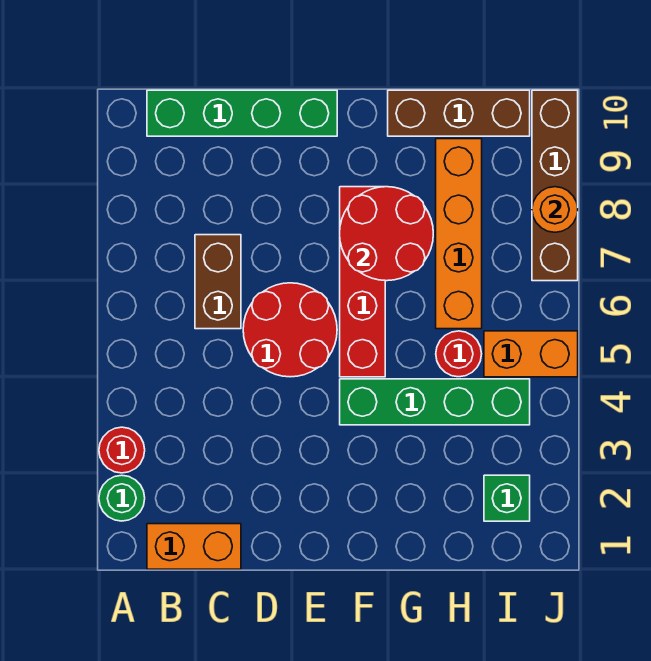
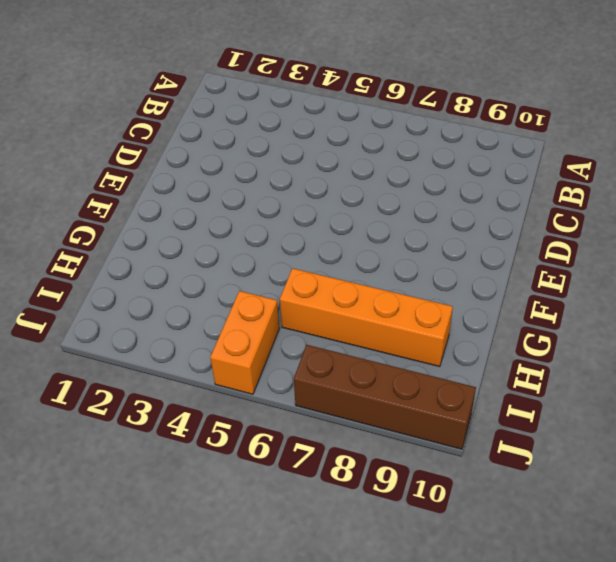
none -> green round brick A2 level 1
none -> red round brick A3 level 1
none -> orange brick B1:C1 level 1

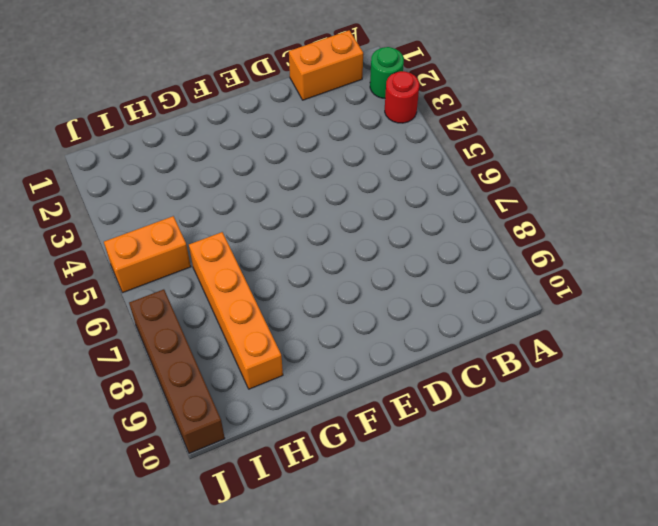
none -> green brick B10:E10 level 1
none -> brown brick C6:C7 level 1
none -> red round brick D5:E6 level 1

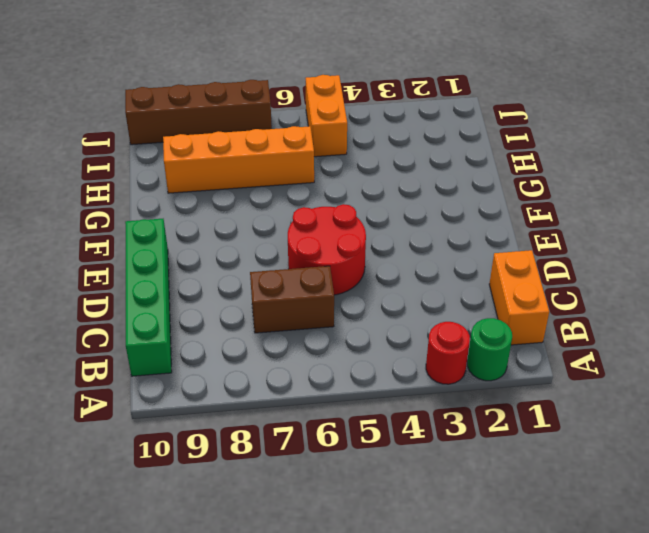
none -> green brick F4:I4 level 1
none -> red brick F5:F8 level 1
none -> brown brick G10:I10 level 1

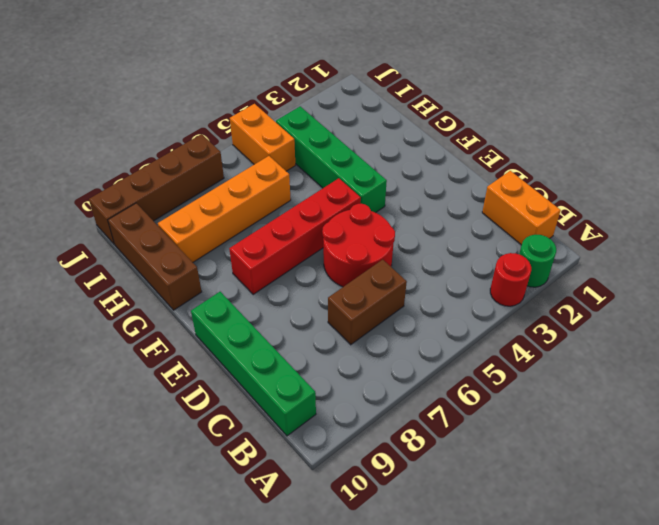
none -> red round brick H5 level 1
none -> green brick I2 level 1
none -> red round brick F7:G8 level 2

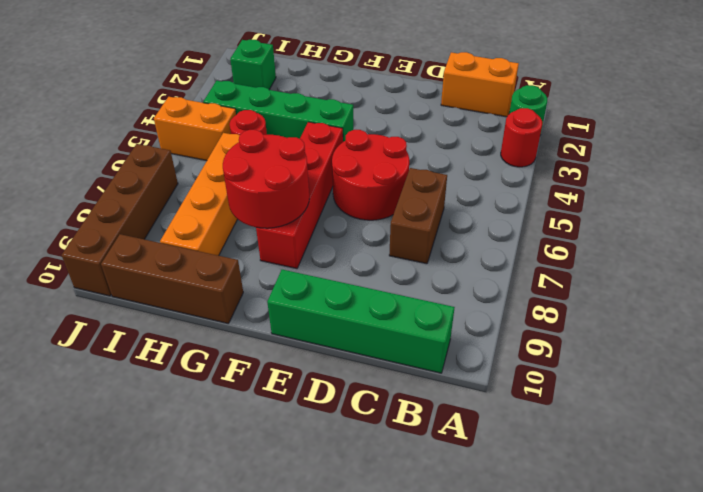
none -> orange round brick J8 level 2

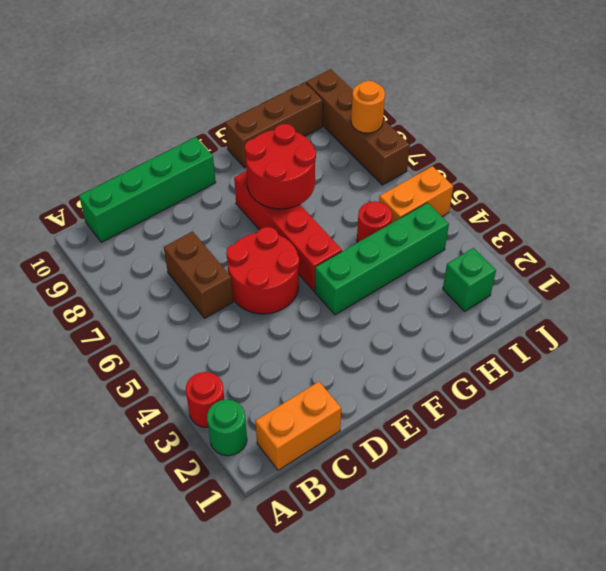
none -> orange brick H6:H9 level 1

